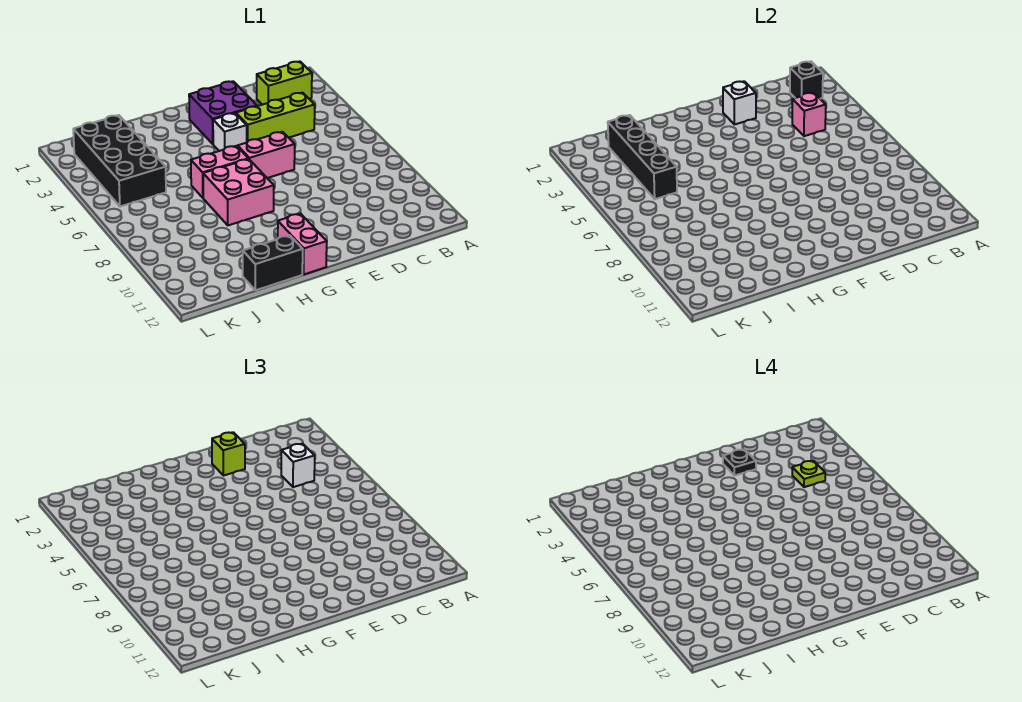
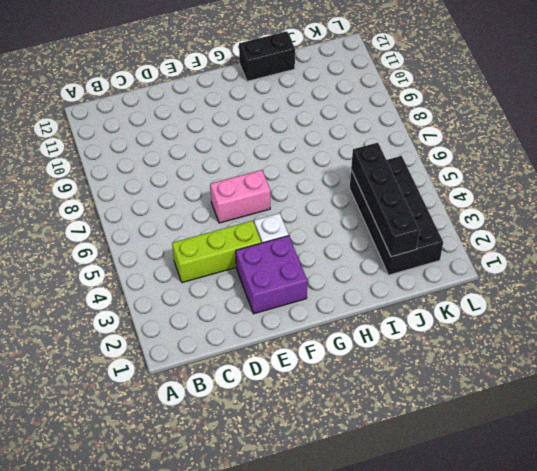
none -> lime brick B2:C2 level 1
none -> pink brick G6:H6 level 1
none -> pink brick G7:H8 level 1

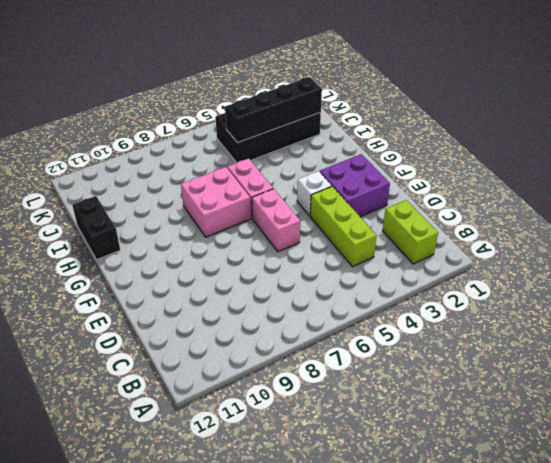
none -> pink brick G11:G12 level 1
none -> black brick B2 level 2
none -> pink brick C4 level 2

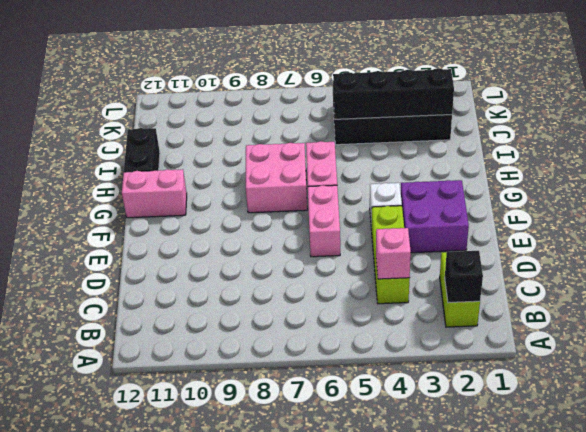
none -> white brick E2 level 2
none -> white brick C4 level 3
none -> lime brick E2 level 3

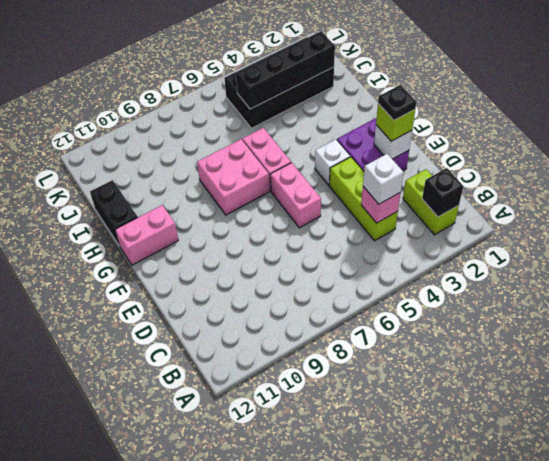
none -> lime plate C4 level 4

